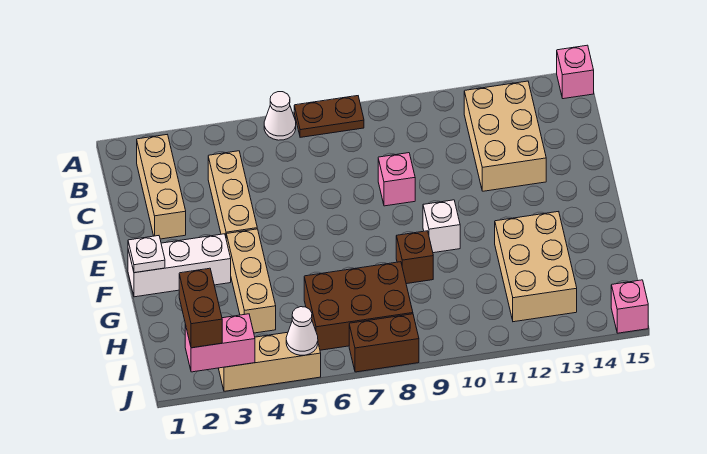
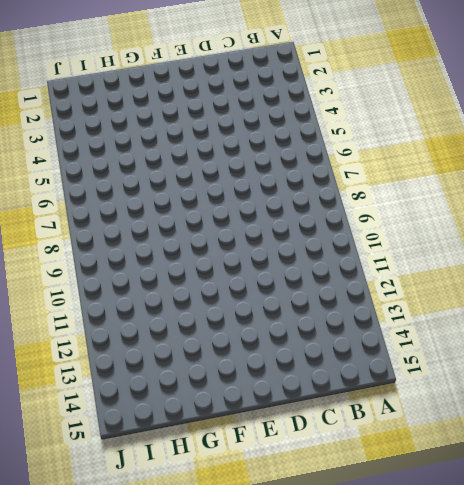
none -> white cone A6 level 1
none -> brown plate A7:A8 level 1
none -> pink brick A15 level 1

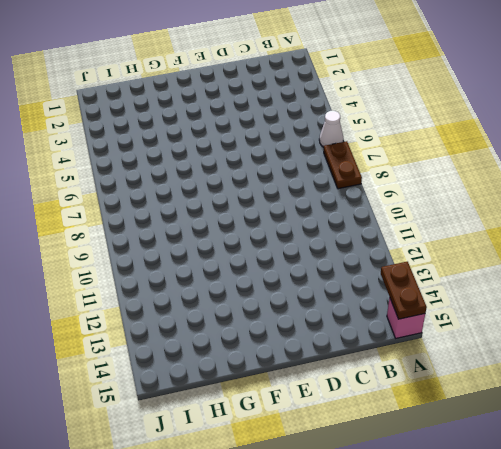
brown plate A14:A15 level 2 -> none
none -> tan brick B2:D2 level 1
none -> tan brick B12:D13 level 1
none -> tan brick C4:E4 level 1

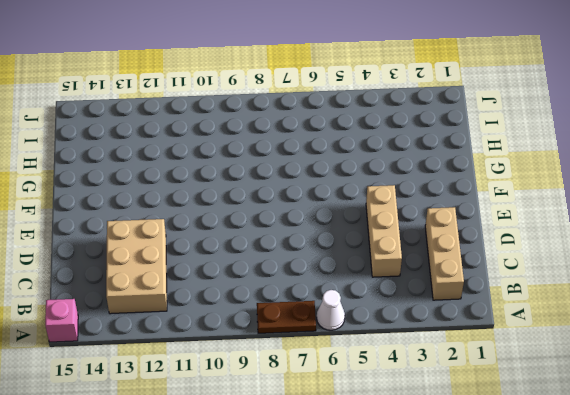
none -> pink brick D9 level 1
none -> white brick F1:F3 level 1
none -> tan brick F4:H4 level 1

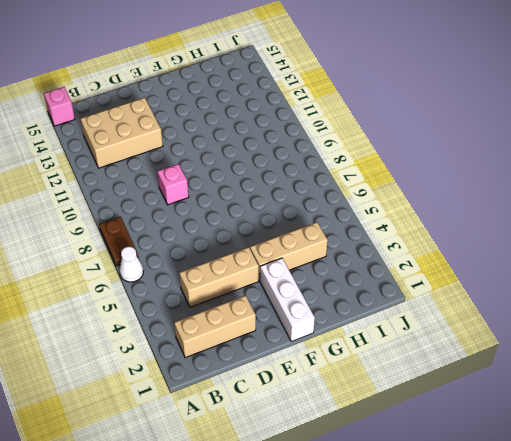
none -> white brick F10 level 1
none -> brown brick G9 level 1
none -> tan brick G12:I13 level 1

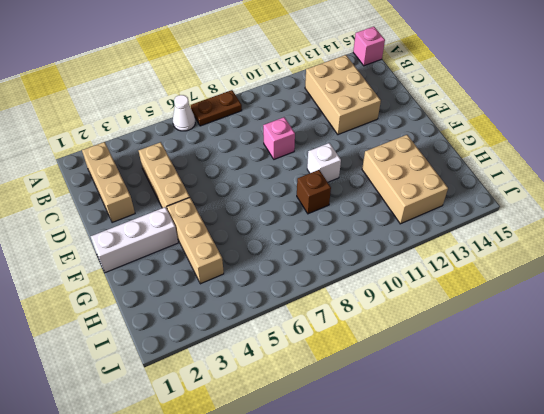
none -> brown brick H6:I8 level 1
none -> tan brick J3:J5 level 1
none -> brown brick J7:J8 level 1

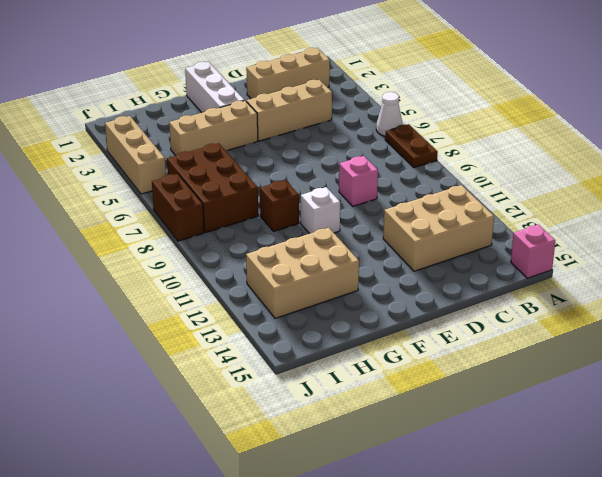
none -> pink brick J15 level 1
none -> white plate F1 level 2
none -> pink brick J2:J3 level 2

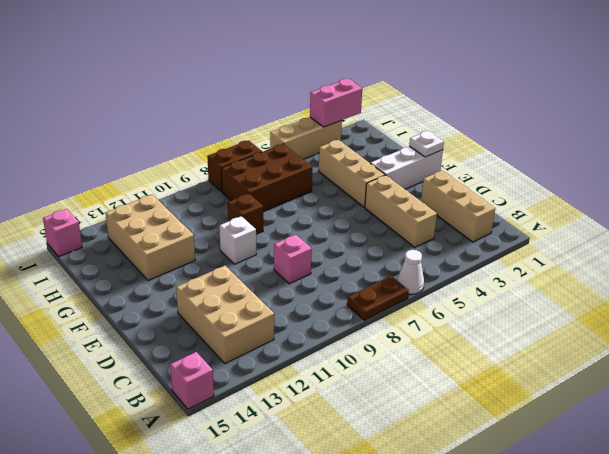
none -> white cone J5 level 2
none -> brown brick I2:J2 level 3

